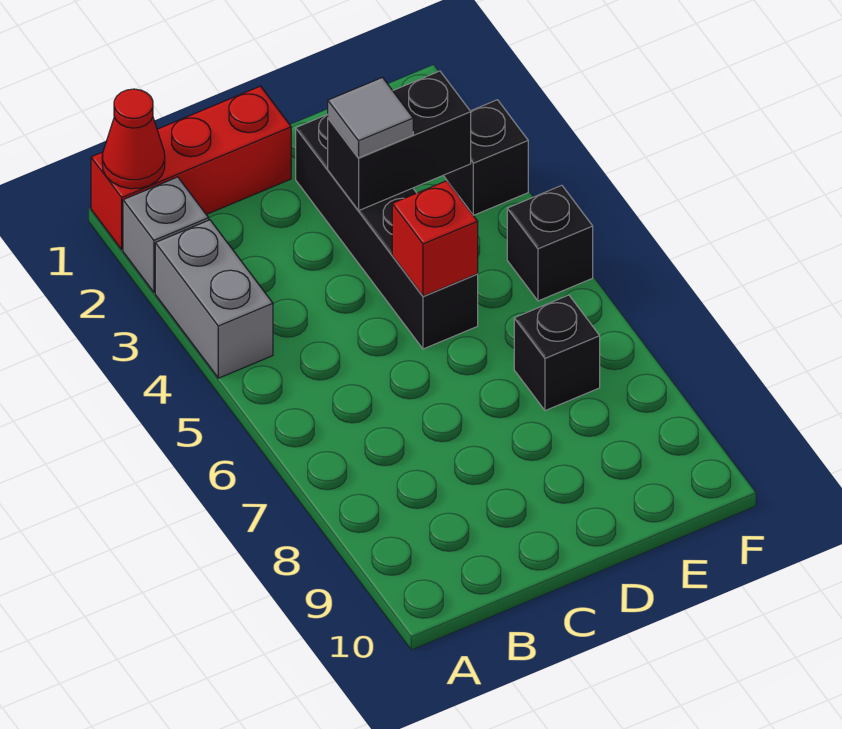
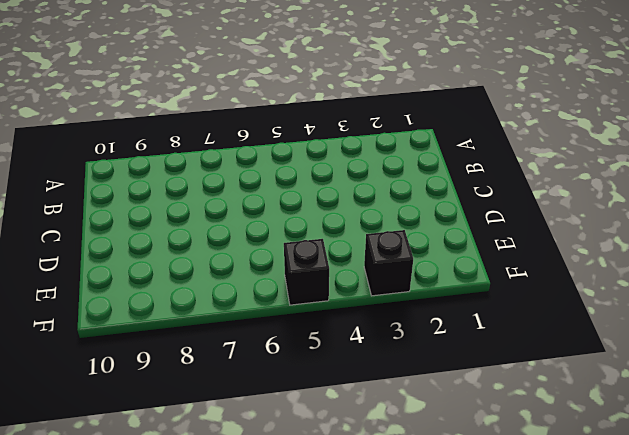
none -> red brick A1:C1 level 1
none -> grey brick A2 level 1

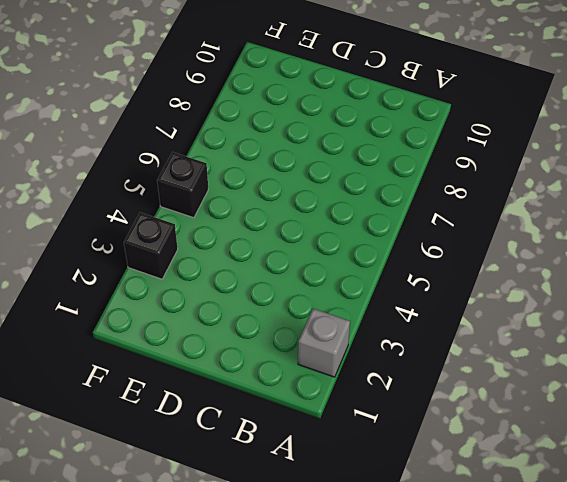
none -> red brick A1:C1 level 1
none -> grey brick A3:A4 level 1

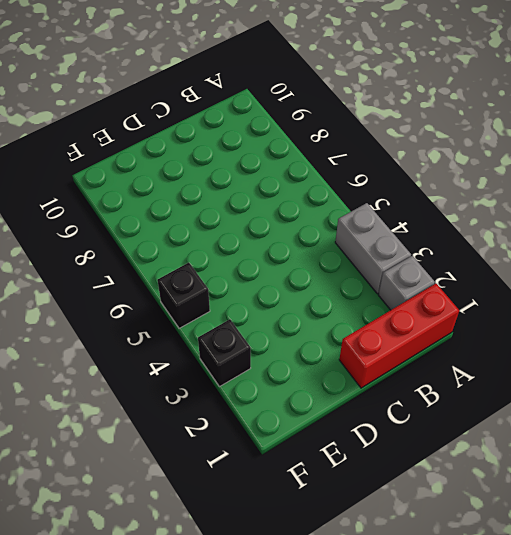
none -> black brick D2:D5 level 1
none -> black brick E7 level 1

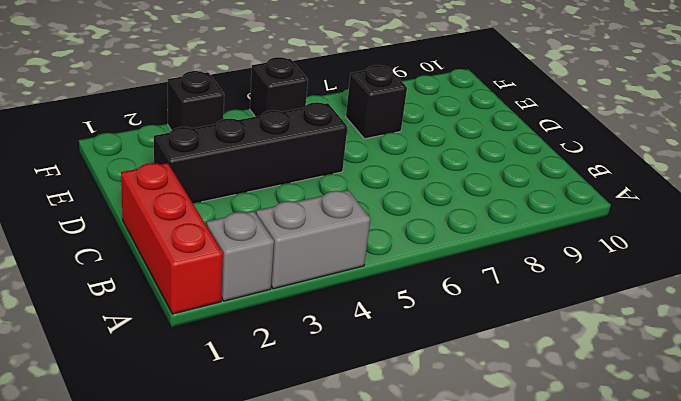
none -> red cone A1 level 2
none -> black brick D3:E3 level 2

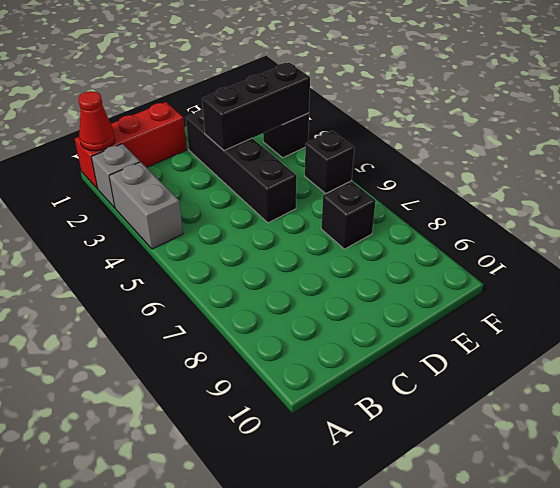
black brick D3:F3 level 2 -> black brick D3:E3 level 2
none -> red brick D5 level 2
none -> grey tile D3 level 3

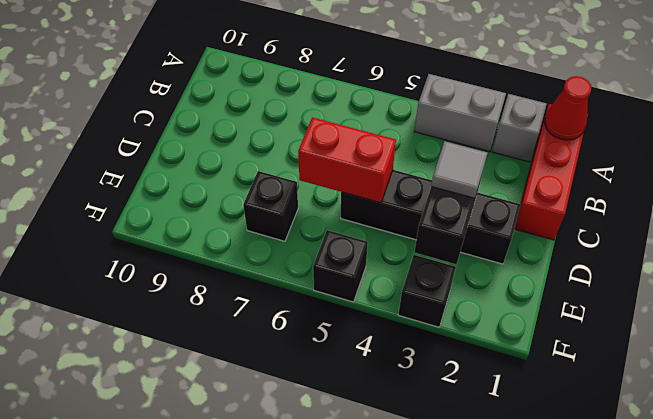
red brick D5:D6 level 2 -> red brick D5 level 2

